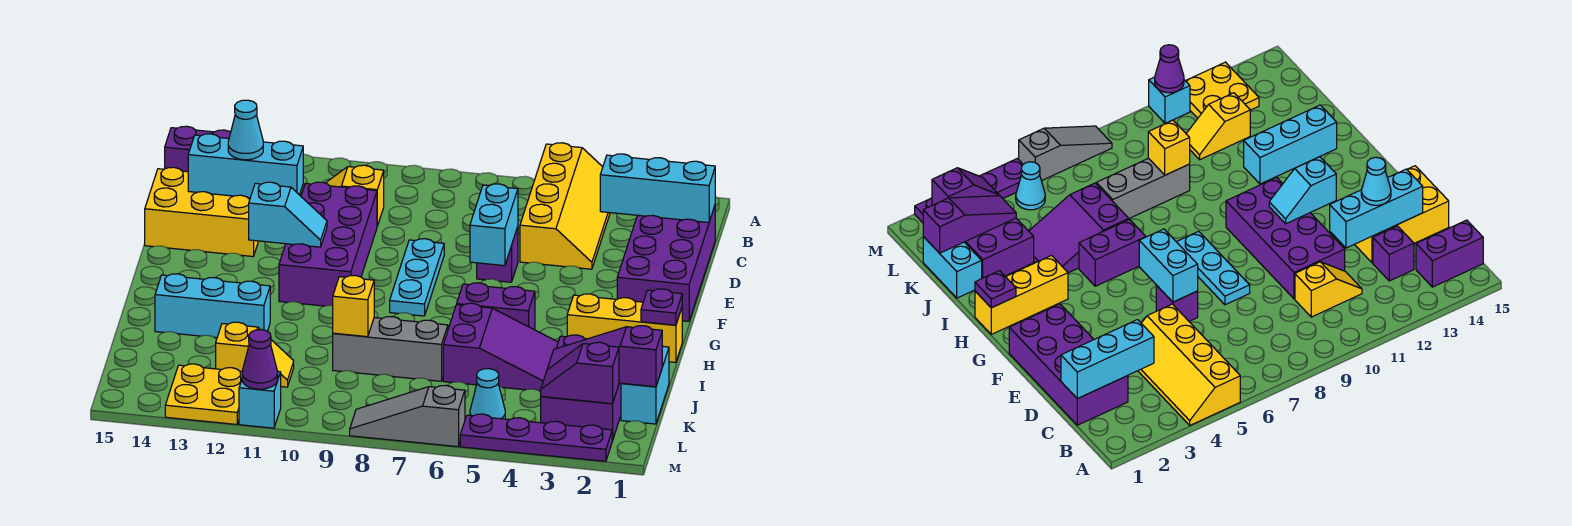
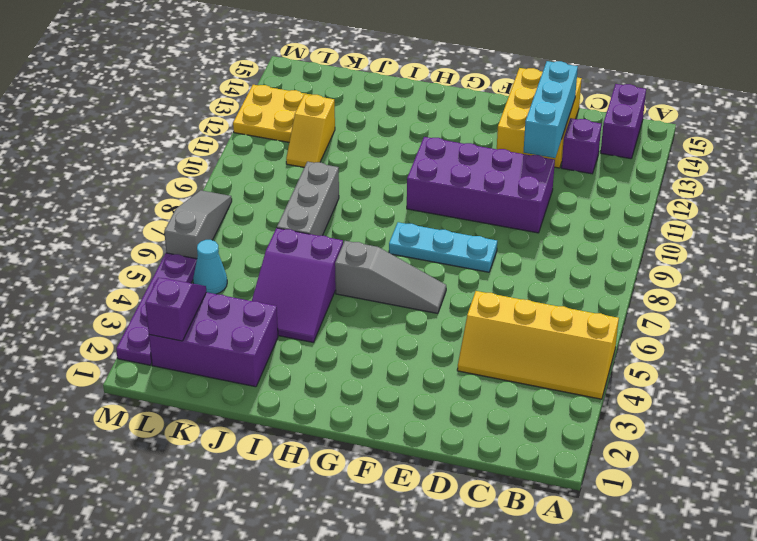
grey slope F6:H6 level 1 top H -> purple brick H5:H6 level 1
none -> purple brick C1:F2 level 1
none -> yellow slope C10:C11 level 1 top 10
none -> purple brick E6 level 1
none -> yellow brick H1:H3 level 1

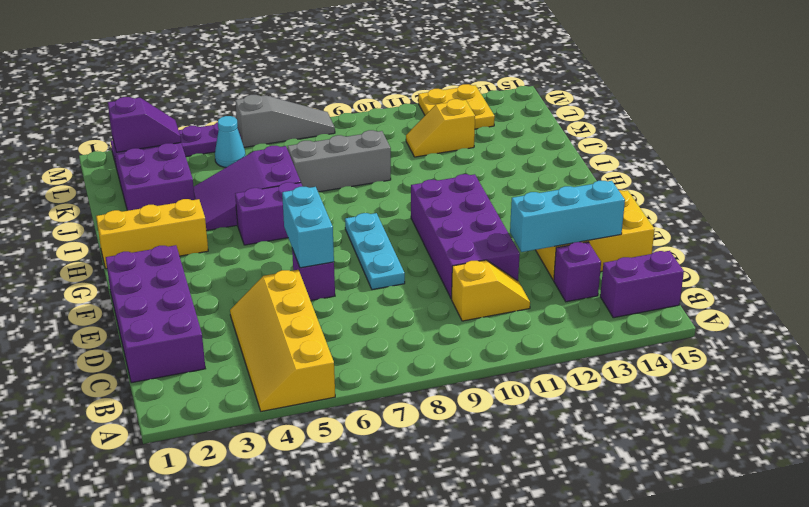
none -> cyan brick I12:I14 level 1
none -> cyan brick J1:K1 level 1
none -> cyan brick M11 level 1
none -> cyan brick C1:C3 level 2

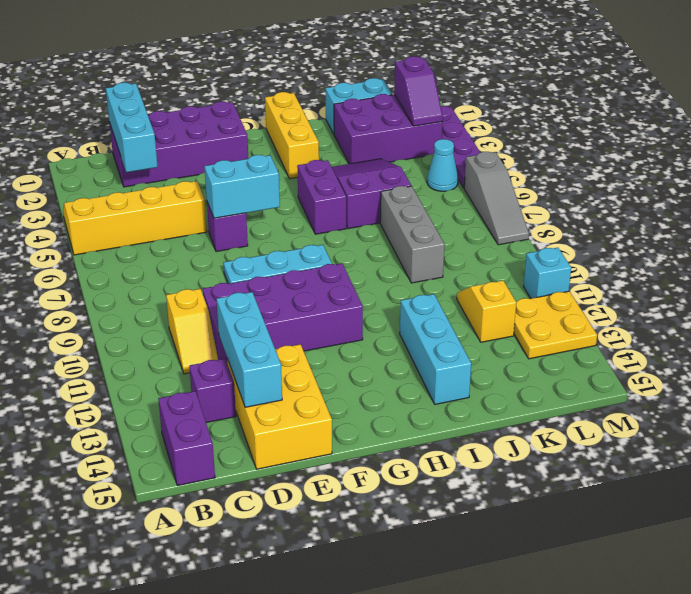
none -> cyan slope F11:F12 level 2 top 12
none -> purple plate H1 level 2
none -> yellow brick J9 level 2
none -> purple slope K1:K3 level 2 top 1

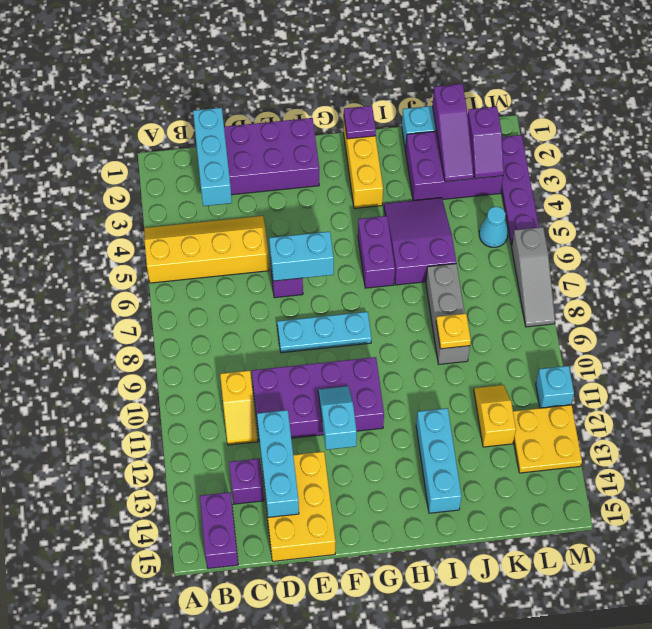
yellow plate J9 level 2 -> yellow brick J9 level 2
none -> purple cone M11 level 2
none -> cyan cone D13 level 3

